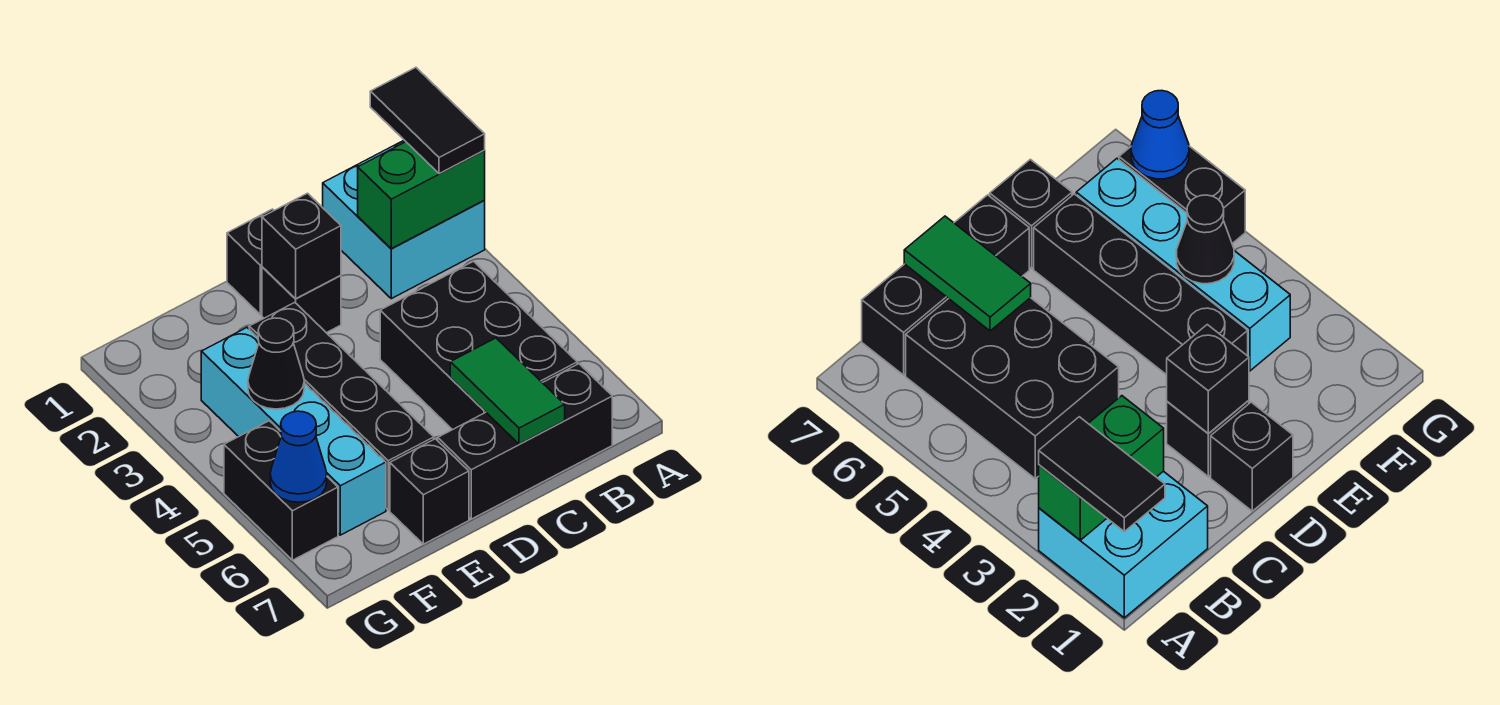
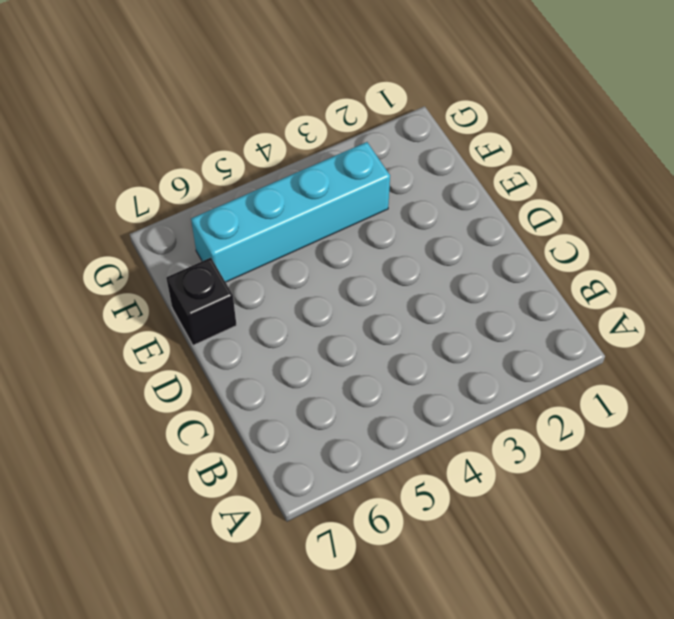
none -> cyan brick A1:B2 level 1
none -> black brick B4:C6 level 1
none -> black brick B7:D7 level 1

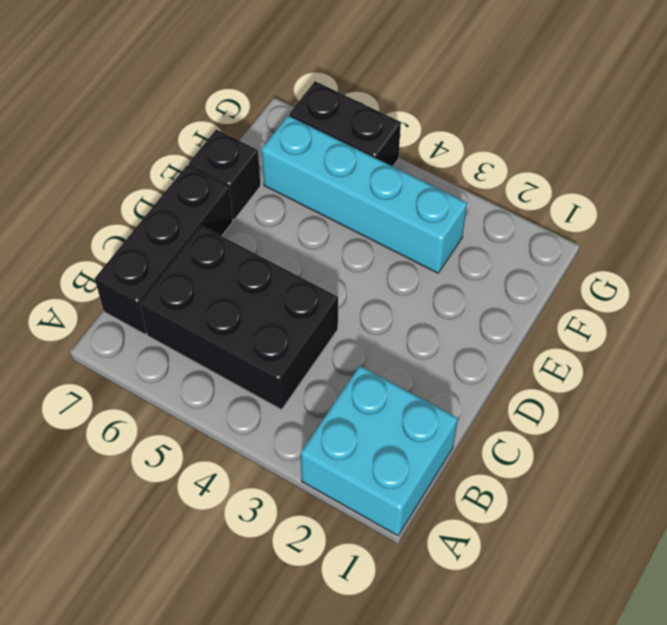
none -> black brick D1 level 1
none -> black brick D2 level 1
none -> black brick E3:E6 level 1

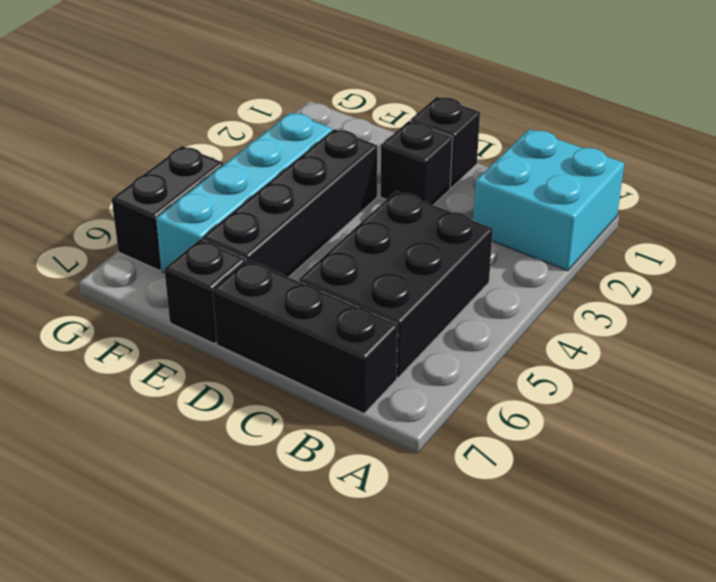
none -> green brick A2:B2 level 2
none -> green tile C6:C7 level 2
none -> black brick D2 level 2

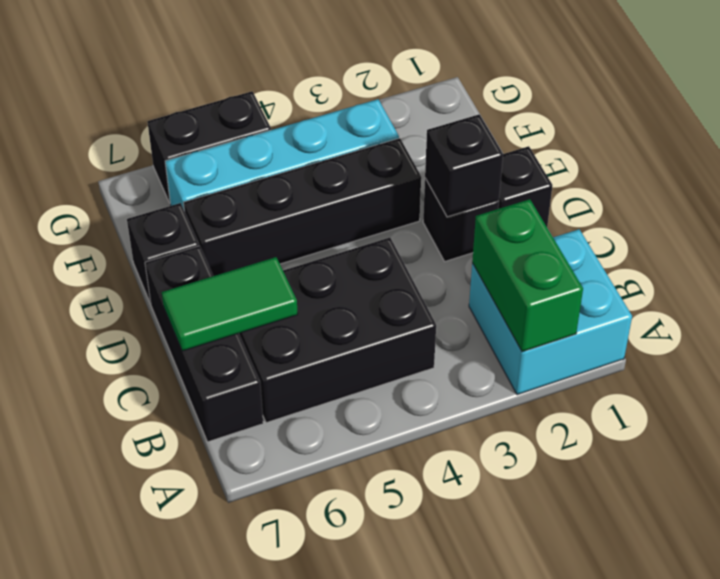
none -> black cone F4 level 2
none -> blue cone G6 level 2
none -> black tile A1:A2 level 3

